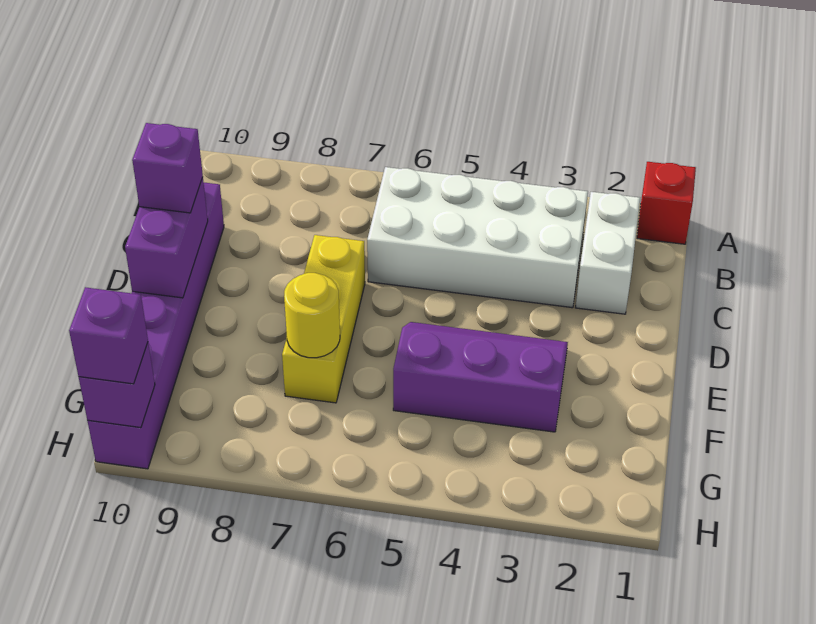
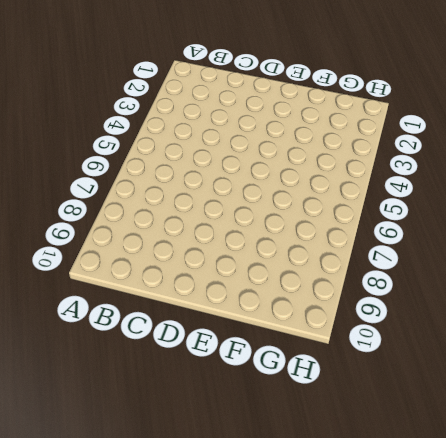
none -> red brick A1 level 1
none -> white brick B2:C2 level 1

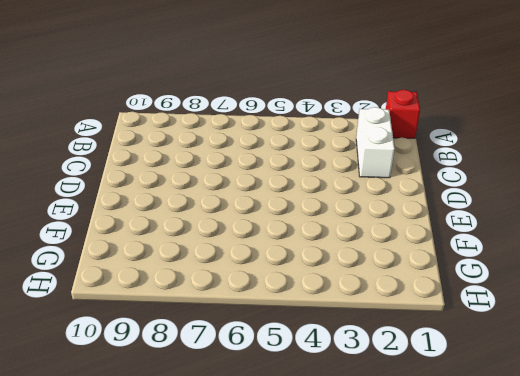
none -> white brick B3:C6 level 1
none -> purple brick C10:H10 level 1

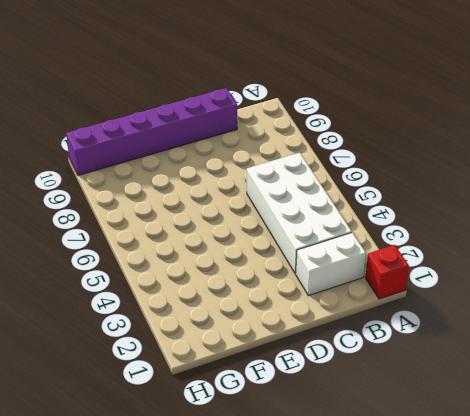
none -> yellow brick D7:F7 level 1
none -> purple slope E3:F5 level 1 top F

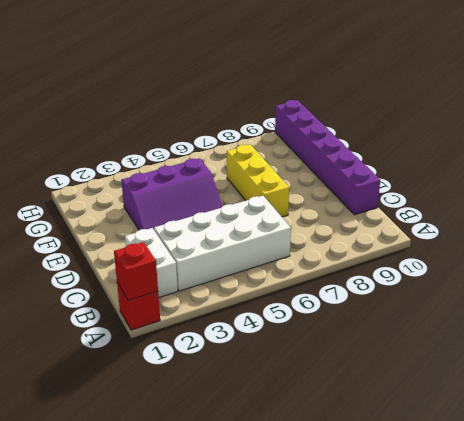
red brick A1 level 2 -> none
none -> purple brick D10:E10 level 2
none -> yellow round brick F7 level 2

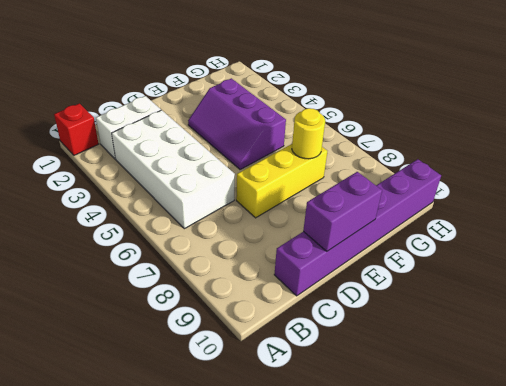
none -> purple brick H10 level 2
none -> purple brick D10 level 3

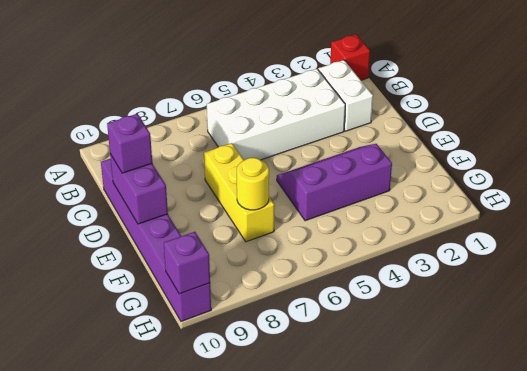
none -> purple brick H10 level 3

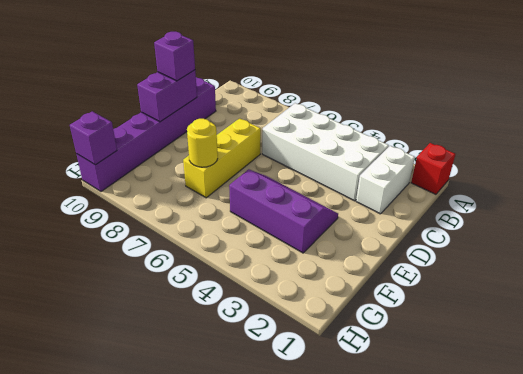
none -> purple brick H10 level 3

